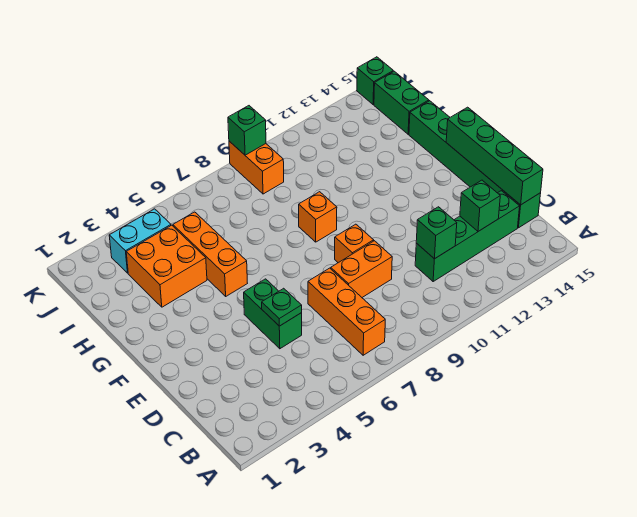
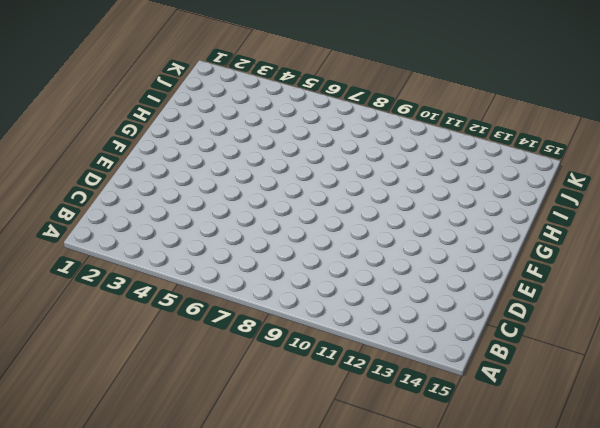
none -> orange brick B7:D7 level 1
none -> green brick C11:C14 level 1
none -> green brick C15:H15 level 1

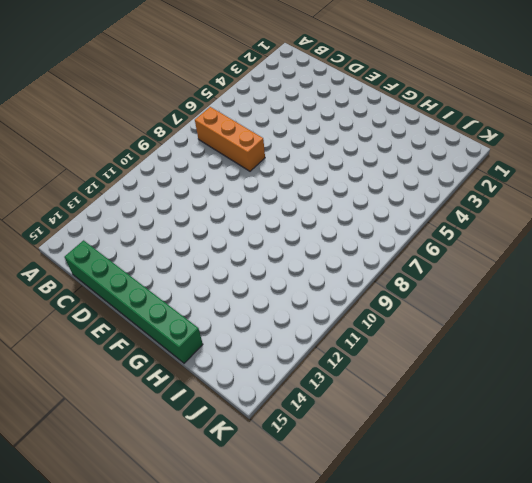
none -> green brick C11:C14 level 1
none -> green brick D5:E5 level 1
none -> orange brick D8:D9 level 1

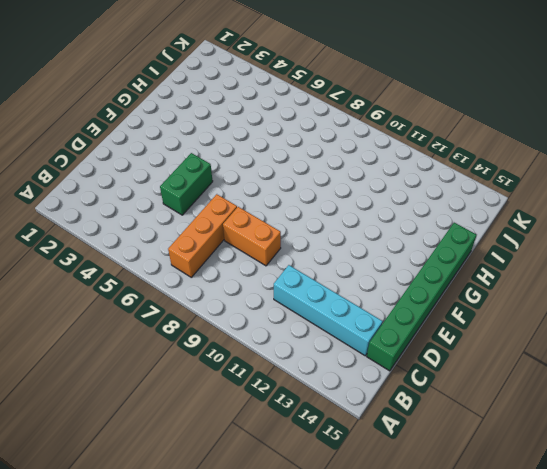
cyan brick C11:C14 level 1 -> green brick C11:C14 level 1
none -> orange brick E9 level 1
none -> orange brick G5:I5 level 1
none -> orange brick G9 level 1

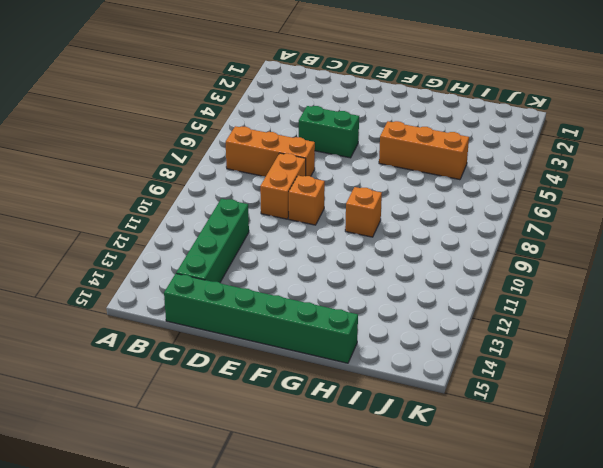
none -> orange brick H3:I4 level 1
none -> green brick I15:J15 level 1
none -> cyan brick J3:J4 level 1

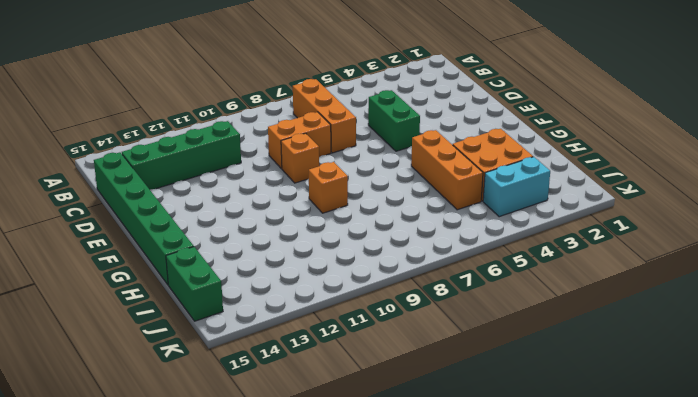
none -> orange brick J9:K9 level 1
none -> green brick K15 level 1
none -> green brick C11 level 2

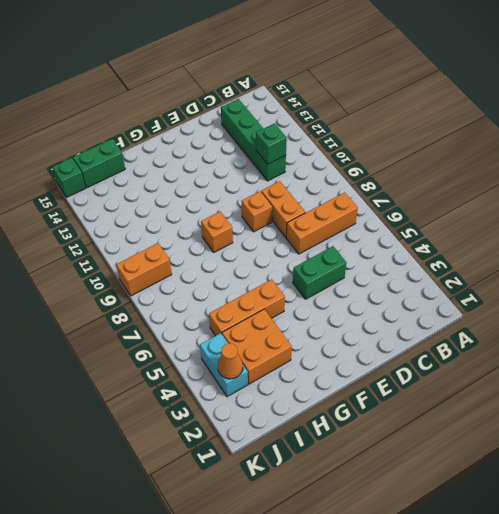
orange cone J3 level 2 -> none
none -> green brick C15:H15 level 1
none -> green brick C13 level 2
none -> green brick C15:F15 level 2

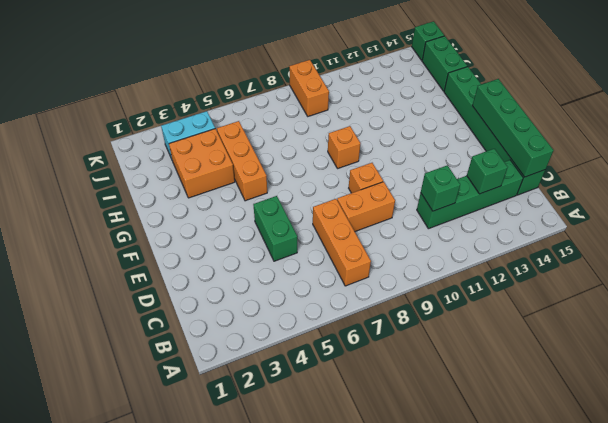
none -> green plate D5 level 2
none -> green brick K9 level 2

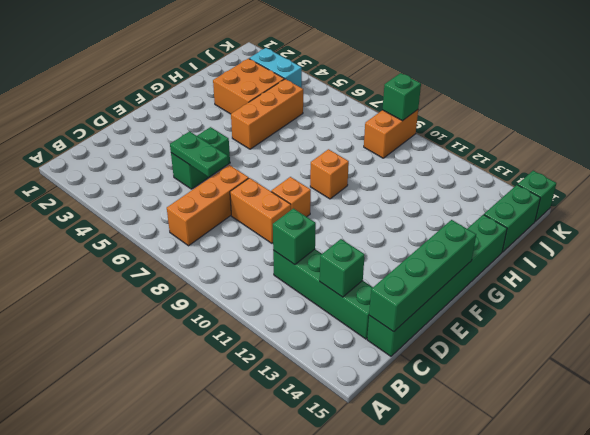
green plate D5:D6 level 2 -> green plate D5 level 2

